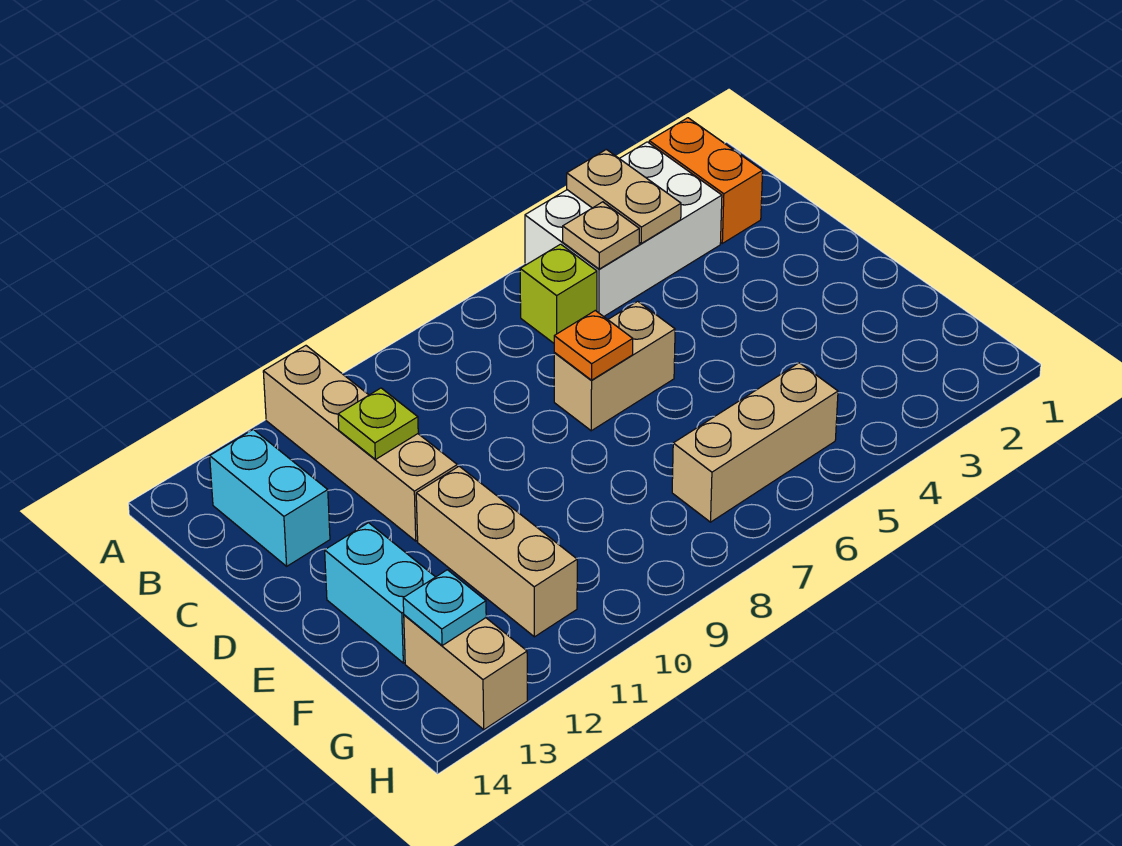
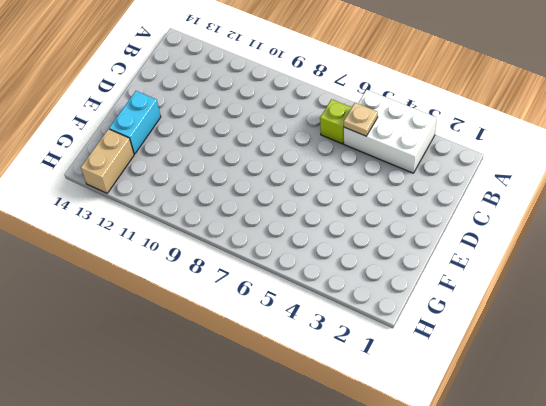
none -> orange brick A2:B2 level 1
none -> tan brick A11:D11 level 1
none -> cyan brick B13:C13 level 1

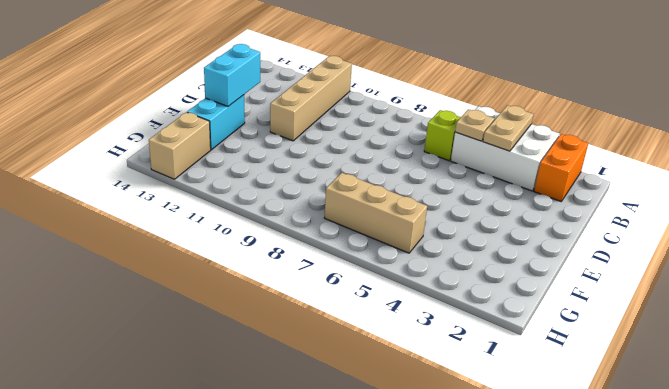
cyan brick D13:E13 level 2 -> cyan brick B13:C13 level 1
none -> tan brick D6:D7 level 1
none -> tan brick E11:G11 level 1
none -> lime plate C11 level 2

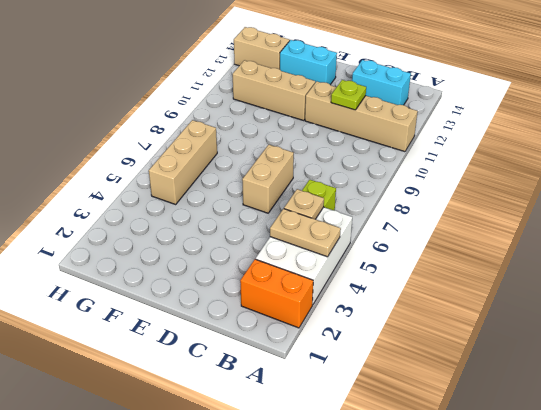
none -> orange plate D7 level 2
none -> cyan plate G13 level 2

